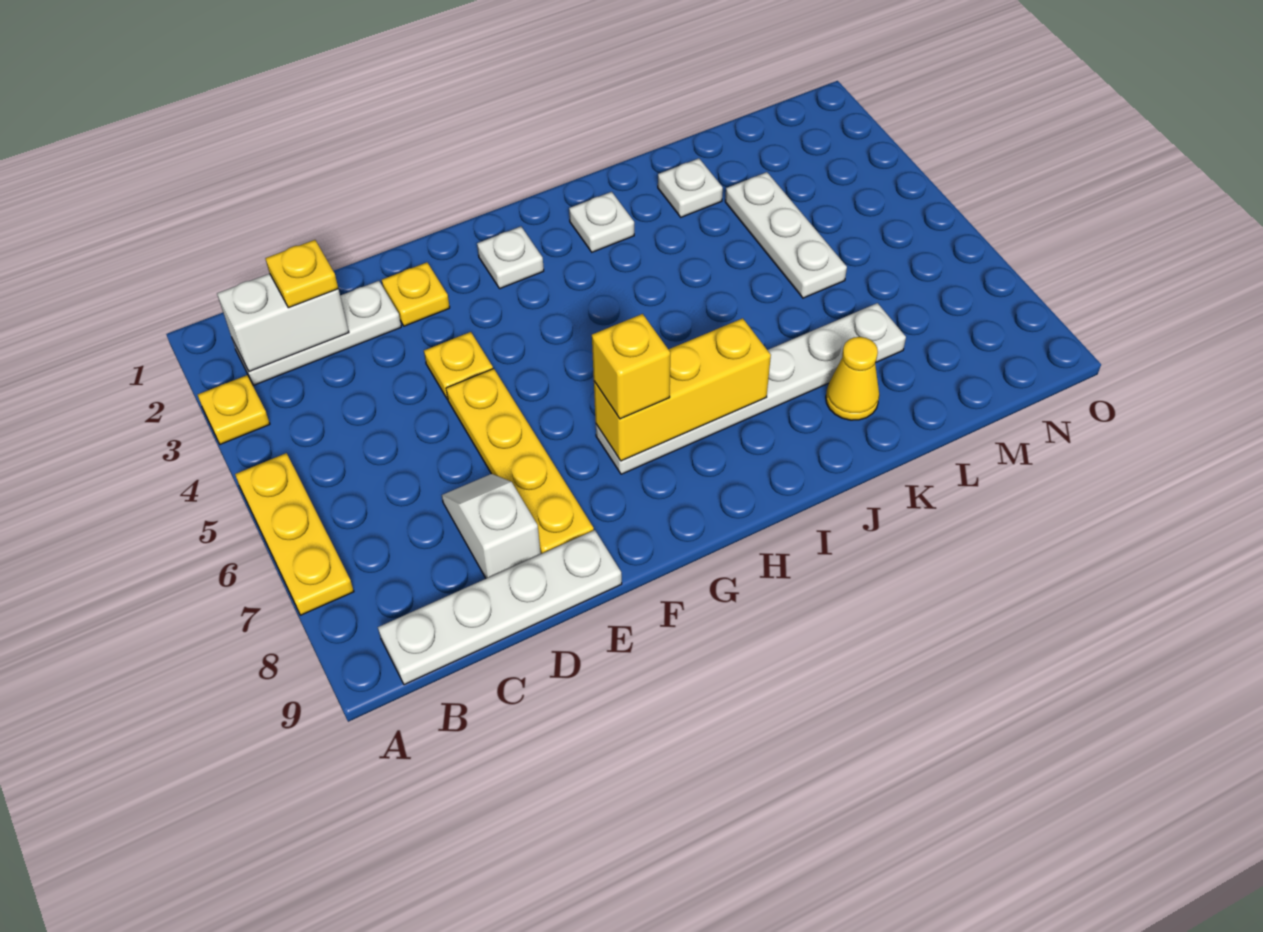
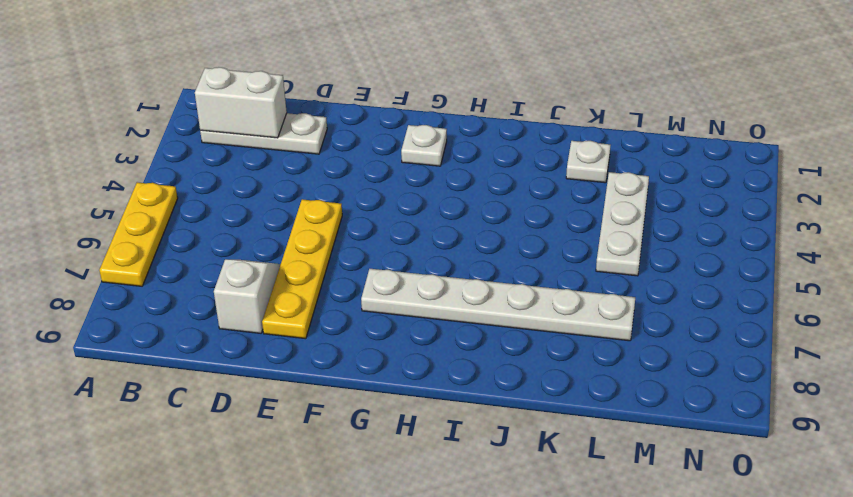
none -> yellow plate A3 level 1
none -> white plate B9:E9 level 1
none -> yellow plate E2 level 1

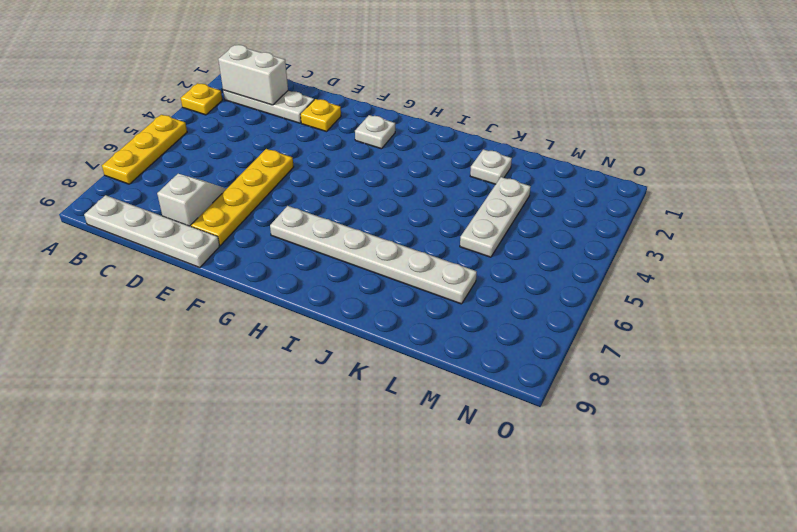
none -> yellow plate E4 level 1
none -> white plate I2 level 1
none -> yellow cone K8 level 1

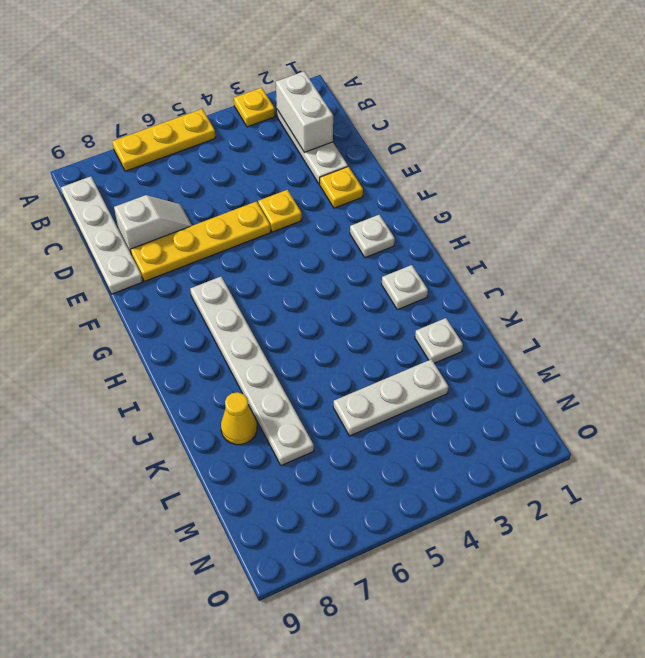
none -> yellow brick G7:I7 level 2
none -> yellow plate C2 level 3
none -> yellow brick G7 level 3

